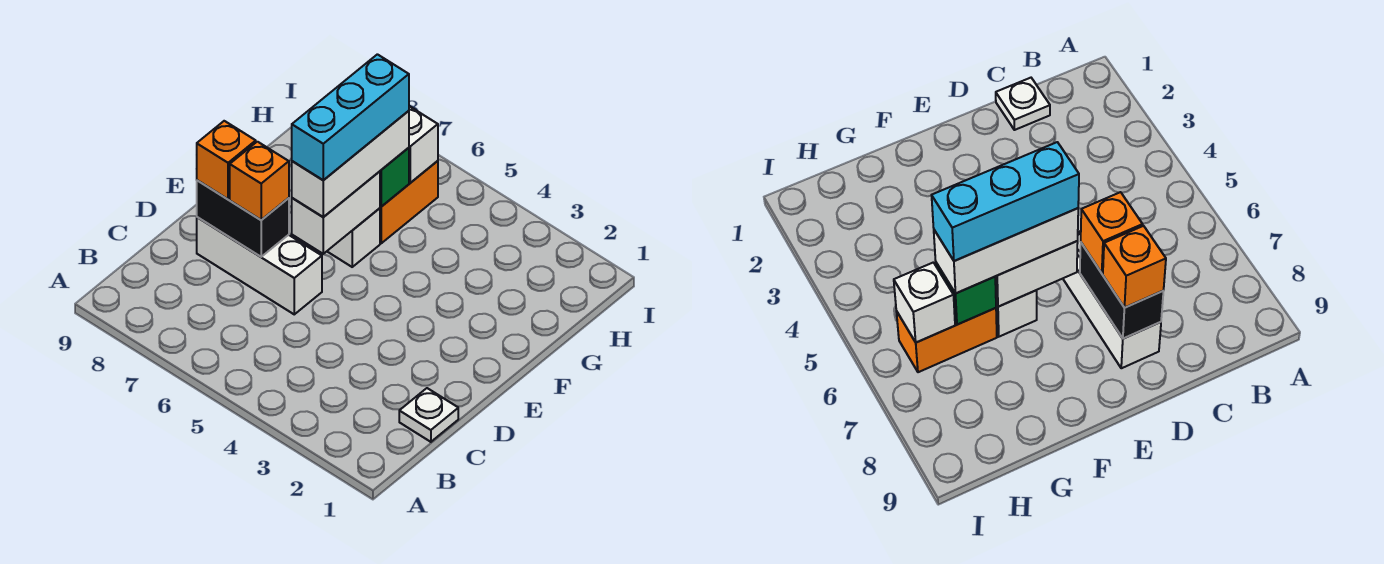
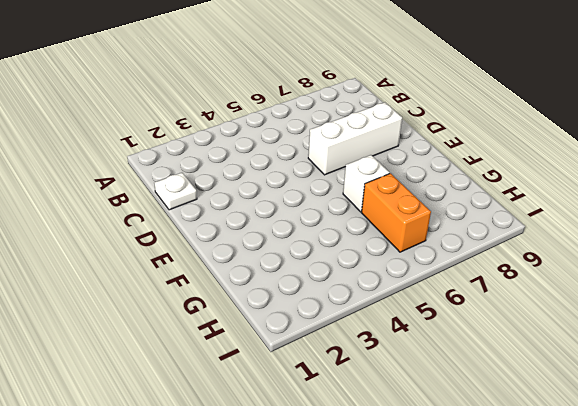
none -> black brick D7:D8 level 2
none -> white brick E6:F6 level 2
none -> green brick G6 level 2

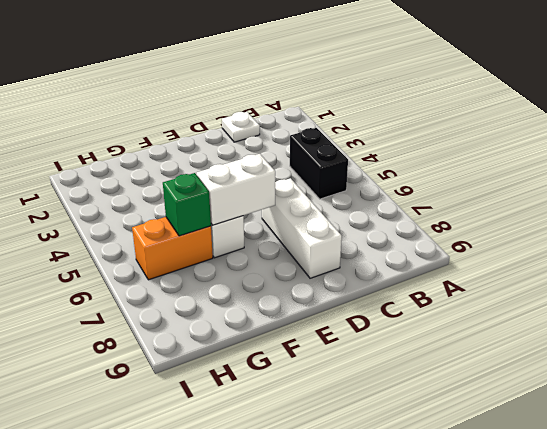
black brick B4:B5 level 1 -> black brick D7:D8 level 2
none -> white brick H6 level 2
none -> orange brick D7 level 3
none -> orange brick D8 level 3

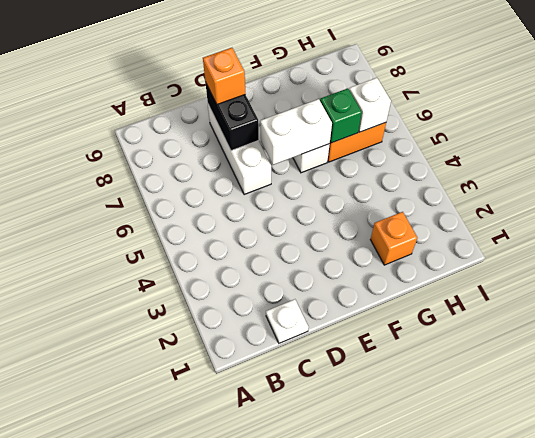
orange brick G2 level 1 -> orange brick D7 level 3
none -> white brick E6:G6 level 3
none -> cyan brick E6:G6 level 4

